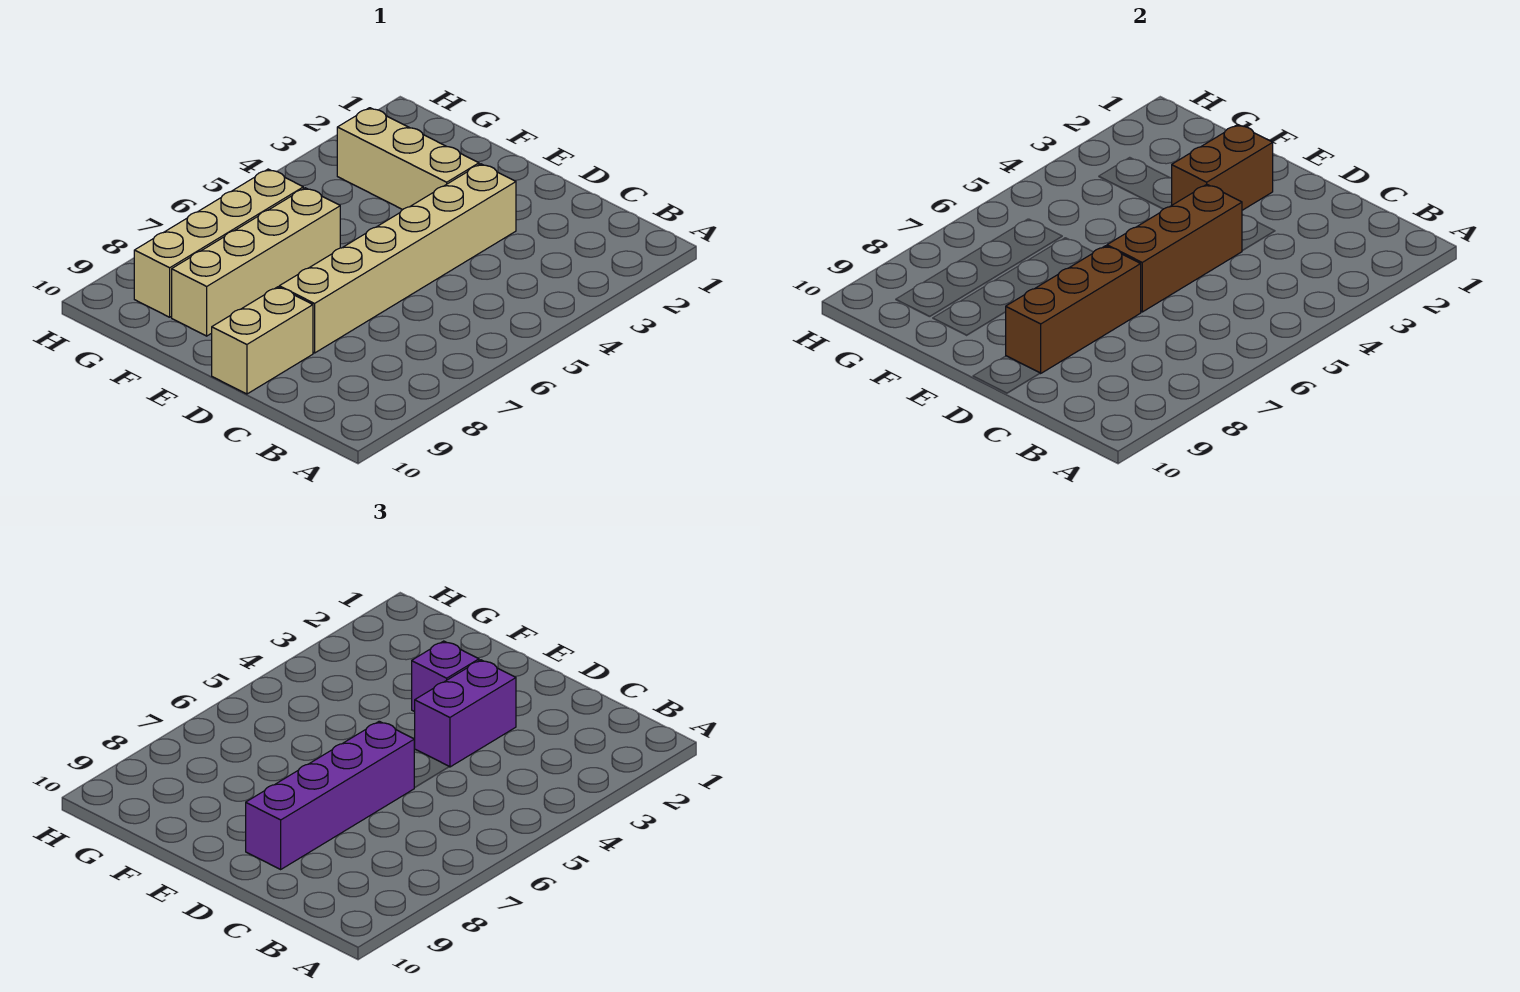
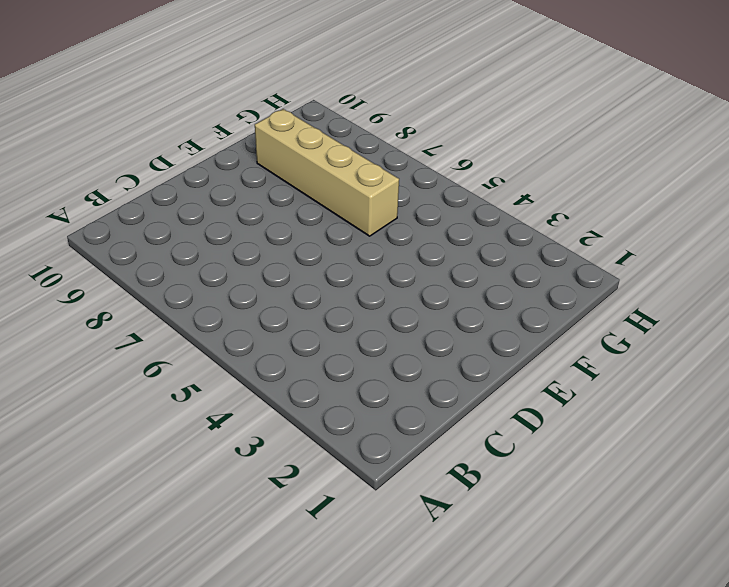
none -> tan brick D3:D8 level 1
none -> tan brick D9:D10 level 1

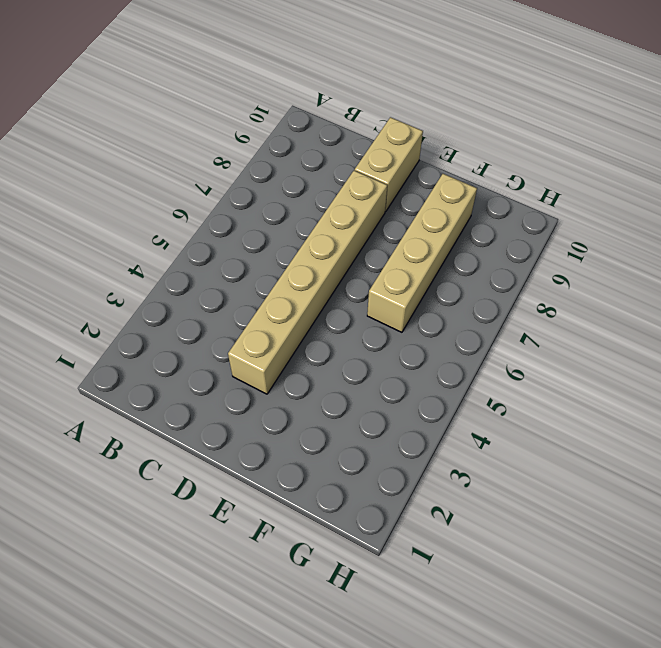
none -> tan brick E3:G3 level 1
none -> tan brick G6:G9 level 1

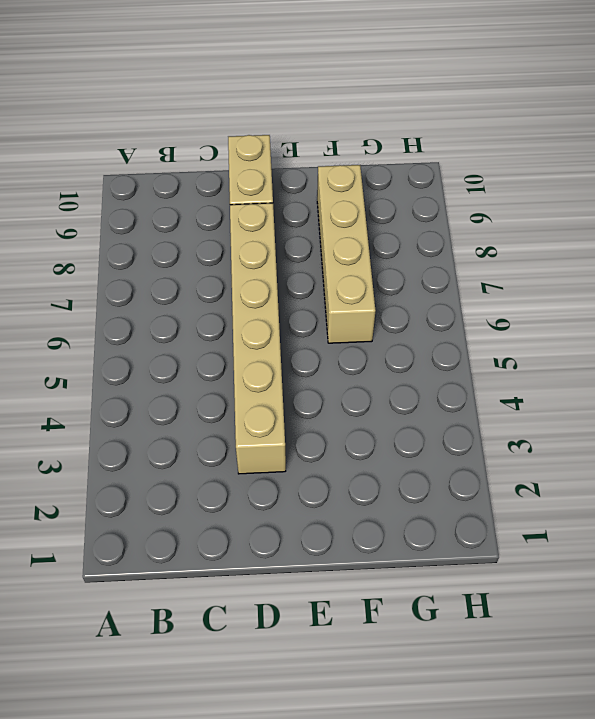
none -> tan brick E3:G3 level 1
none -> tan brick G6:G9 level 1

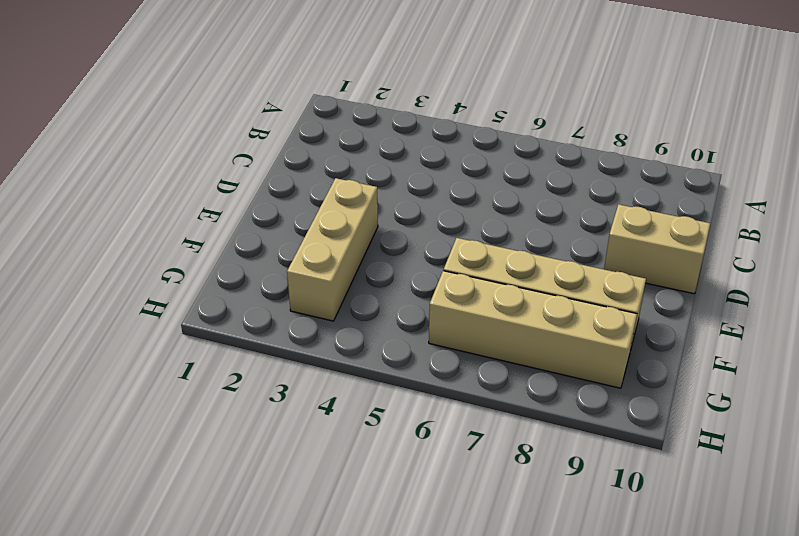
none -> tan brick D3:D8 level 1
none -> brown brick D4:D6 level 2

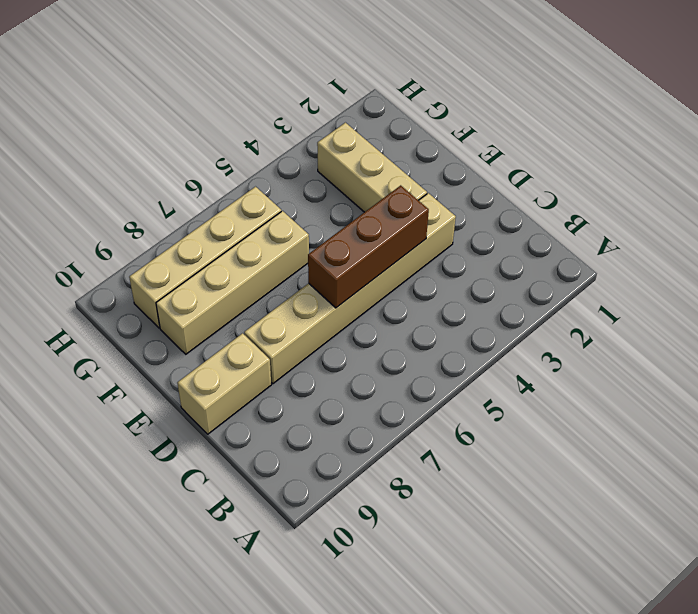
none -> brown brick D7:D9 level 2
none -> brown brick E2:E3 level 2

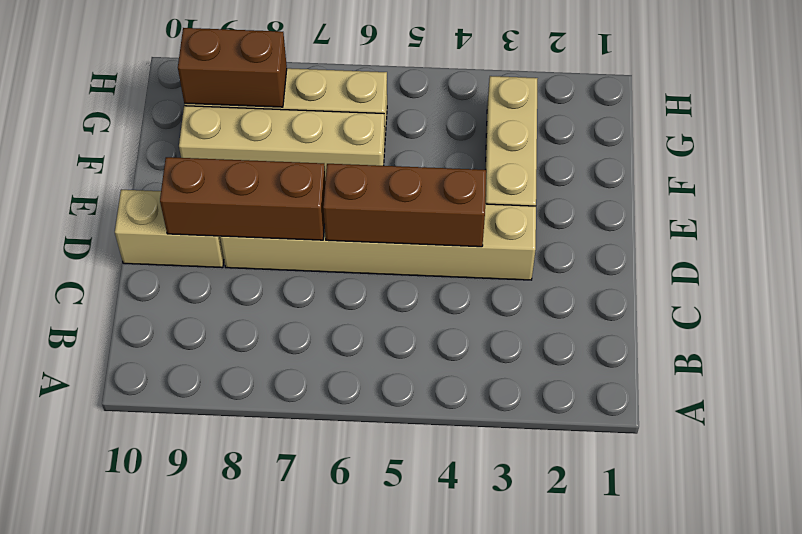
brown brick G8:G9 level 2 -> brown brick E2:E3 level 2
none -> purple brick D3:D4 level 3
none -> purple brick D6:D9 level 3

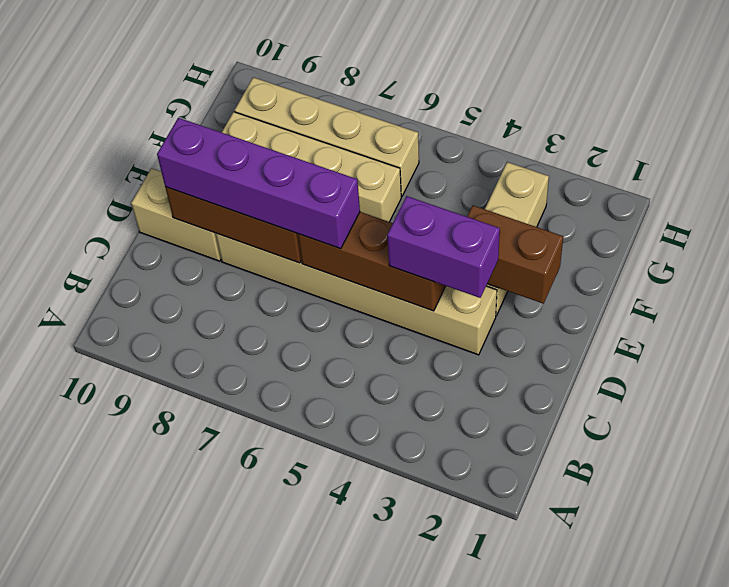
none -> purple brick E3 level 3

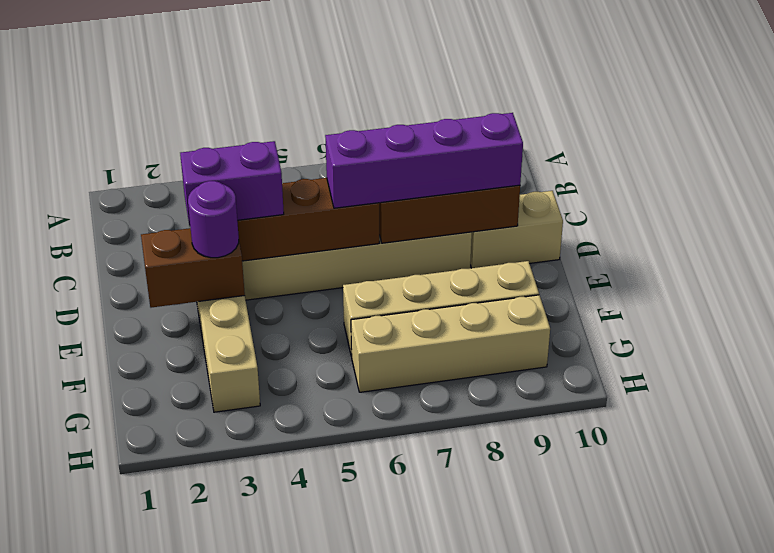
purple round brick E3 level 3 -> purple brick E3 level 3

